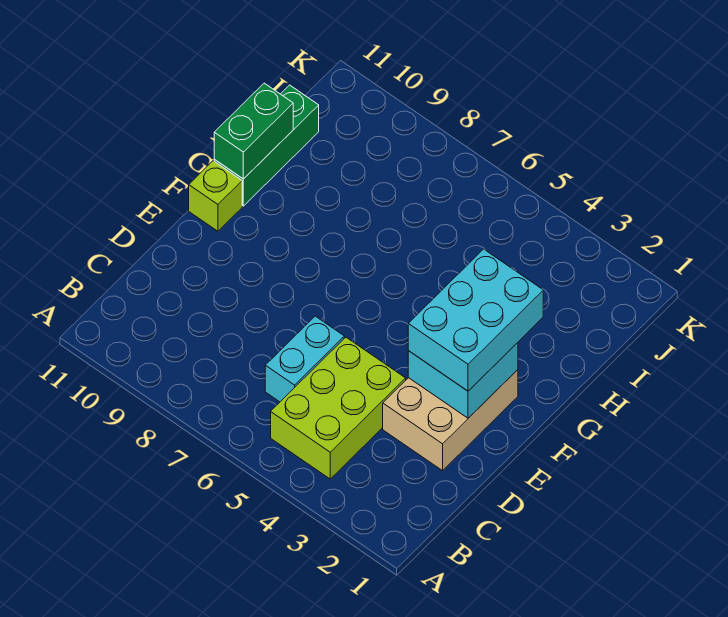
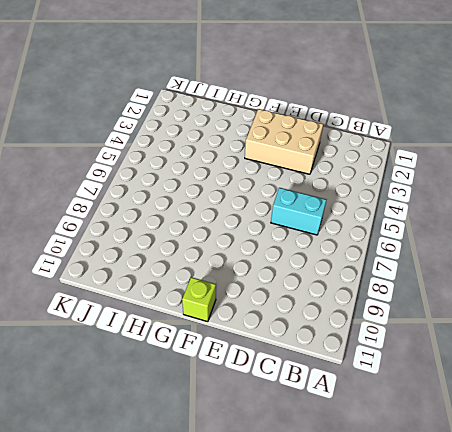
none -> lime brick B4:D5 level 1
none -> green brick G11:I11 level 1

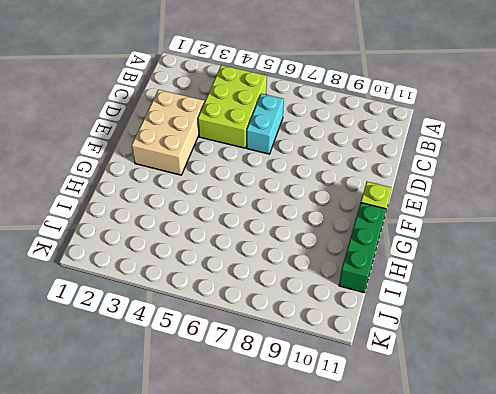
none -> cyan brick E2:F3 level 2
none -> green brick G11:H11 level 2

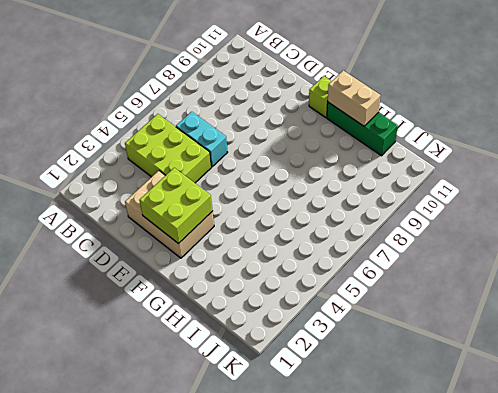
lime brick E2:F3 level 2 -> cyan brick E2:F3 level 2
tan brick G11:H11 level 2 -> green brick G11:H11 level 2
none -> cyan brick E2:G3 level 3

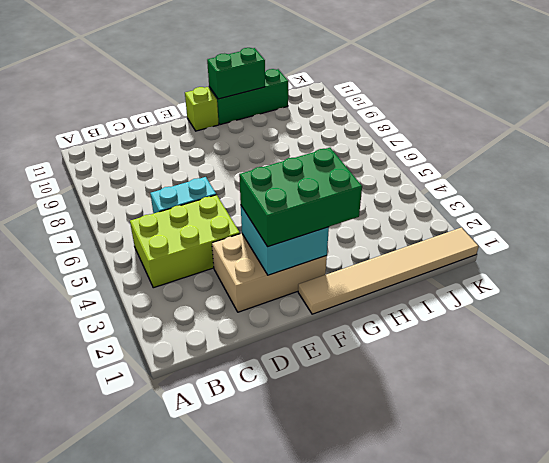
green brick E2:G3 level 3 -> cyan brick E2:G3 level 3
tan tile F1:K1 level 1 -> none

